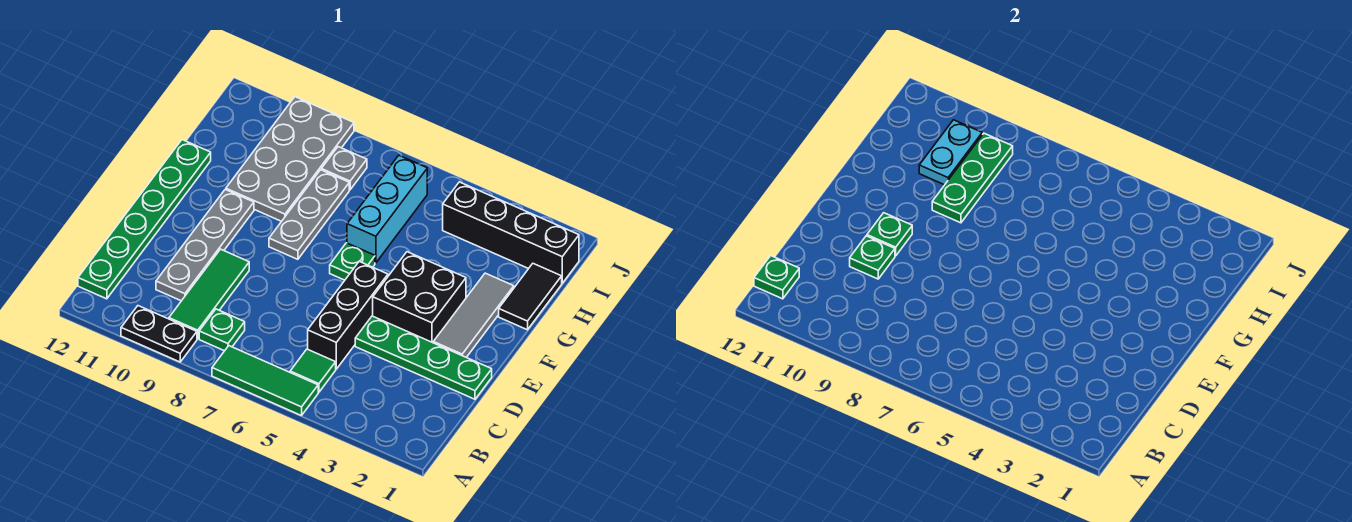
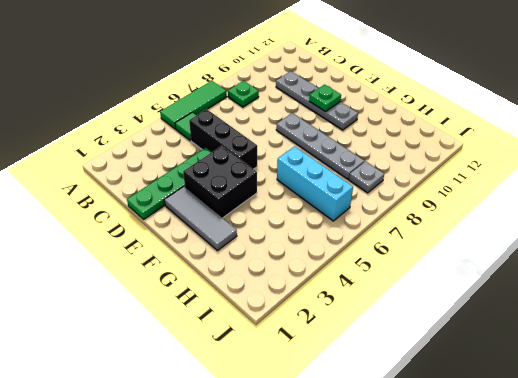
grey plate E8:H8 level 1 -> grey plate F8:H8 level 1
none -> black plate A9:A10 level 1
none -> green tile B9:D9 level 1
none -> green plate B12:G12 level 1

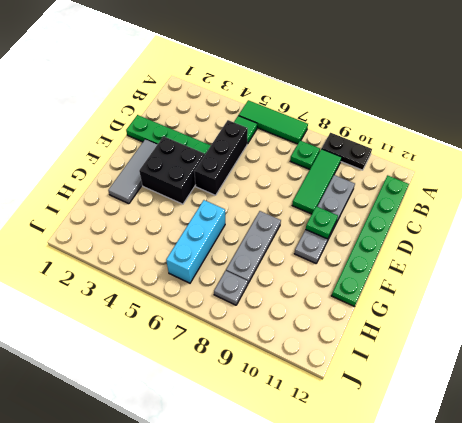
none -> green plate F6 level 1
none -> black tile G1:H1 level 1
none -> grey plate G9:J10 level 1

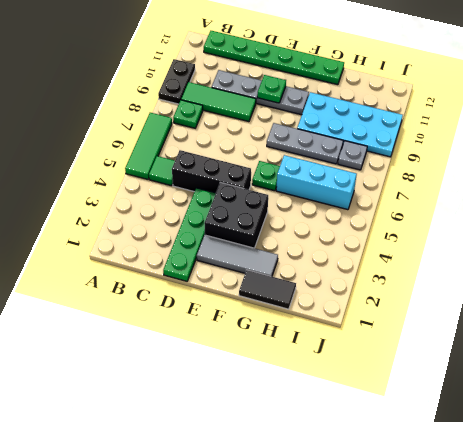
cyan plate G9:J10 level 1 -> grey plate G9:J10 level 1
none -> black brick I1:I4 level 1
none -> green plate B12 level 2
none -> green plate D10 level 2

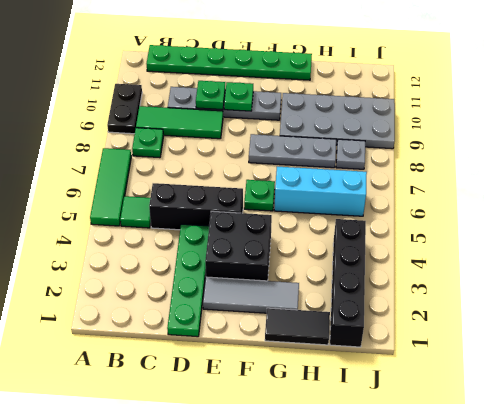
none -> green plate B12 level 2
none -> green plate G9:I9 level 2
none -> cyan plate H10:I10 level 2

